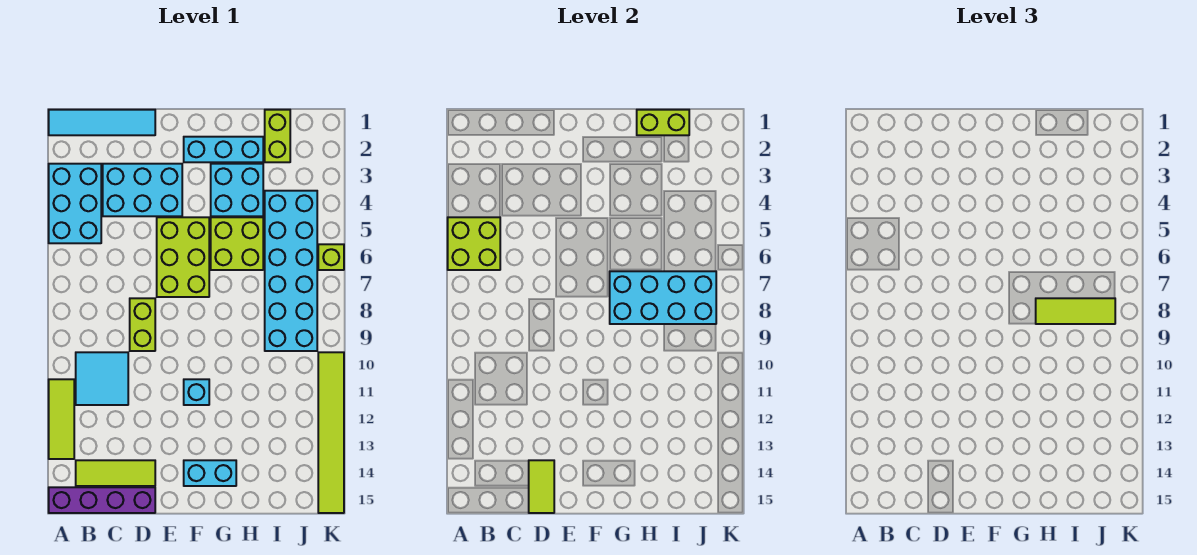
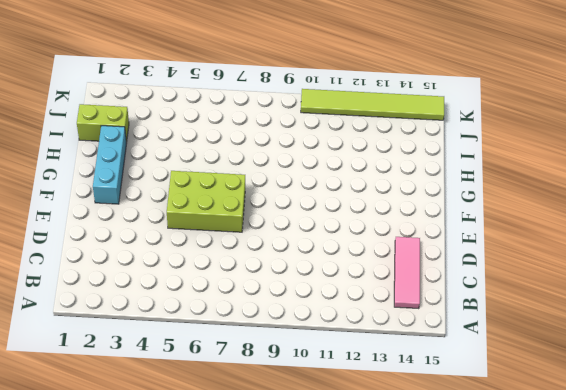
pink tile B14:D14 level 1 -> lime tile B14:D14 level 1
none -> cyan tile A1:D1 level 1
none -> cyan brick A3:B5 level 1
none -> lime tile A11:A13 level 1

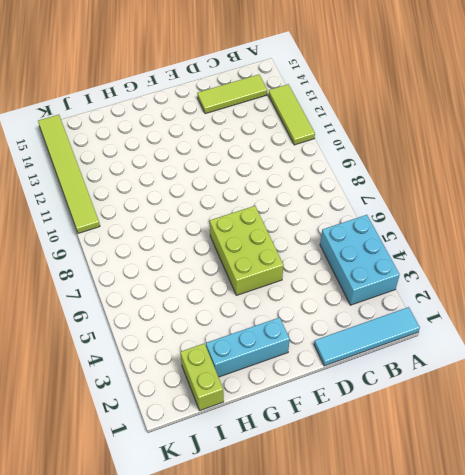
none -> purple brick A15:D15 level 1
none -> cyan tile B10:C11 level 1
none -> cyan brick C3:E4 level 1

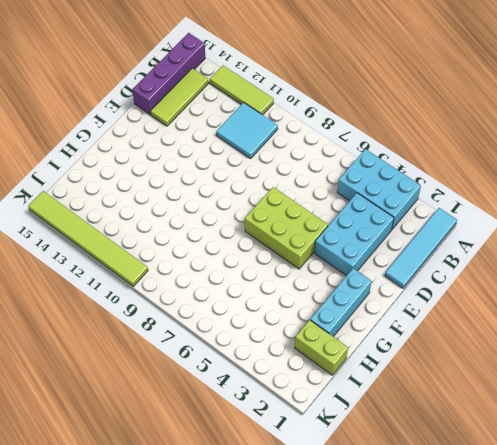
none -> lime brick D8:D9 level 1
none -> cyan brick F11 level 1
none -> cyan brick F14:G14 level 1

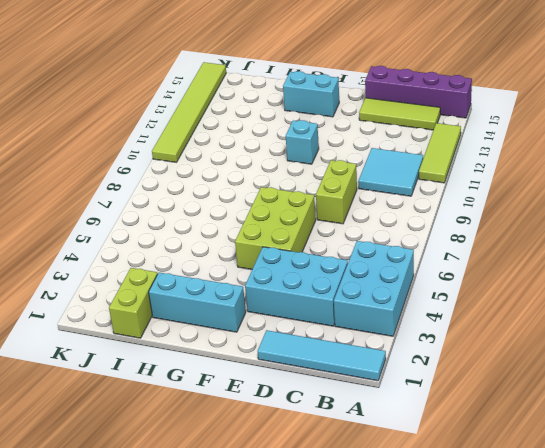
none -> cyan brick G3:H4 level 1
none -> lime brick G5:H6 level 1
none -> cyan brick I4:J9 level 1

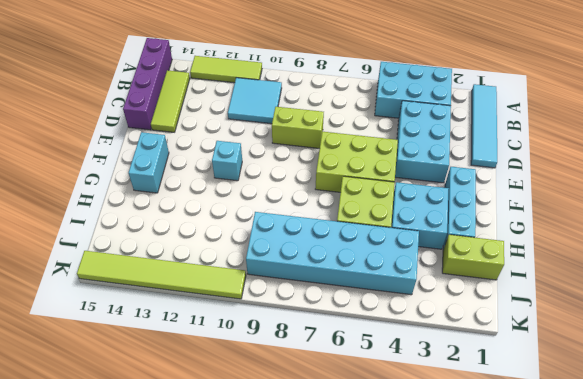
none -> lime brick K6 level 1
none -> lime brick A5:B6 level 2
none -> lime tile D14:D15 level 2

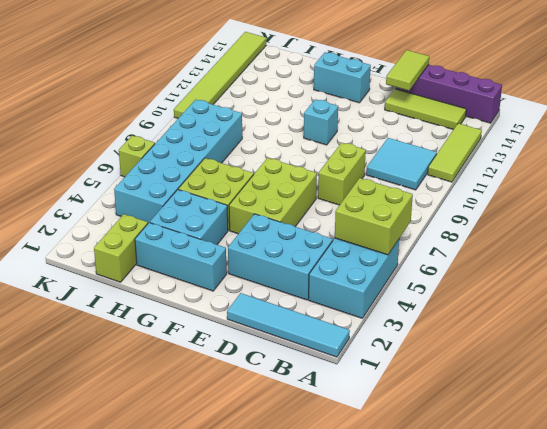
none -> cyan brick G7:J8 level 2
none -> lime brick H1:I1 level 2
none -> lime tile H8:J8 level 3

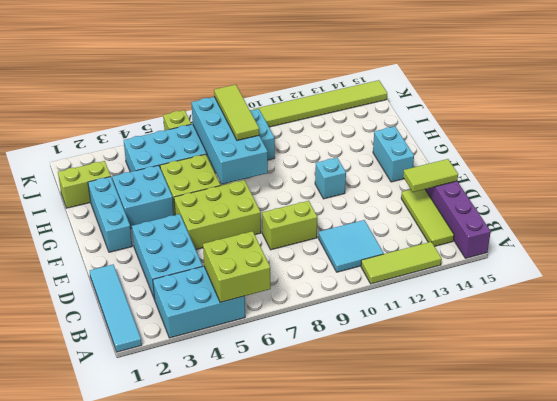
none -> lime brick H1:I1 level 2

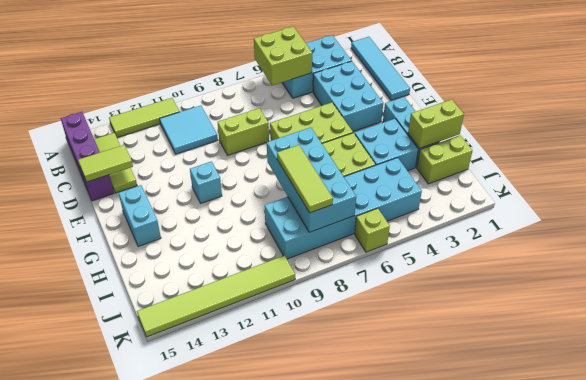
lime brick H1:H2 level 2 -> lime brick H1:I1 level 2

